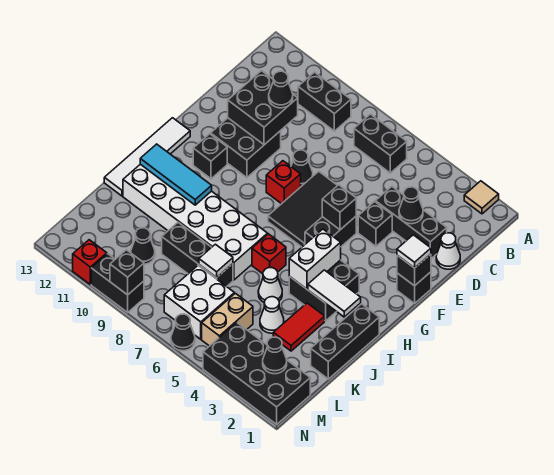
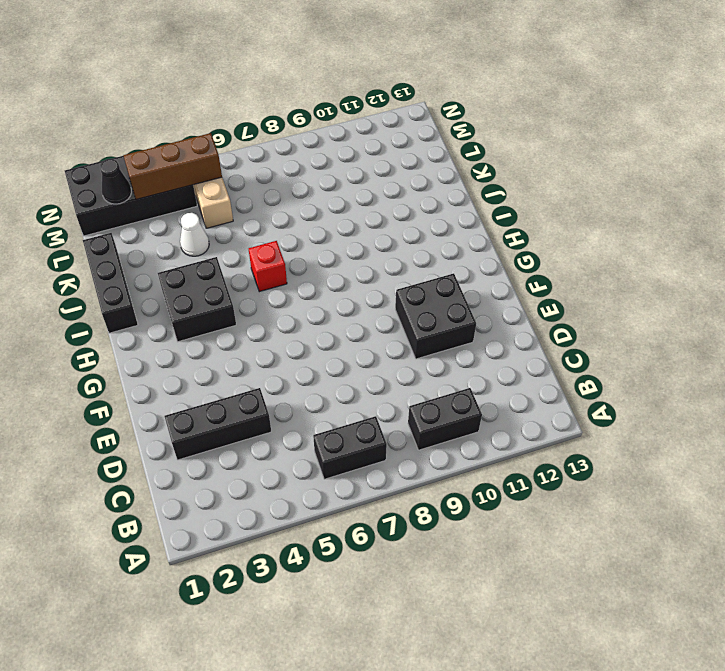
brown brick M3:M5 level 2 -> none
none -> tan tile A2 level 1
none -> white cone D1 level 1
none -> black brick E4 level 1
none -> black tile E6:G7 level 1

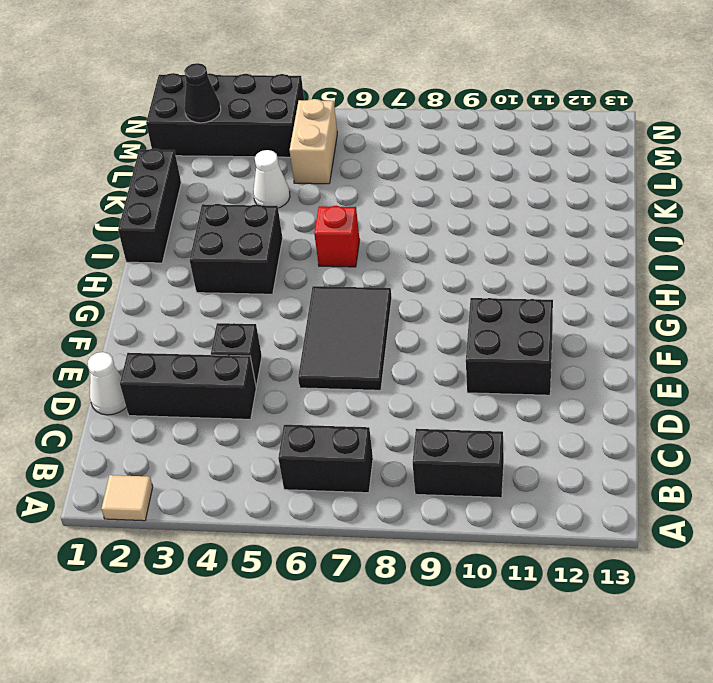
none -> black cone E8 level 1
none -> black brick F1 level 1
none -> black brick F5:G5 level 1
none -> red brick F8 level 1

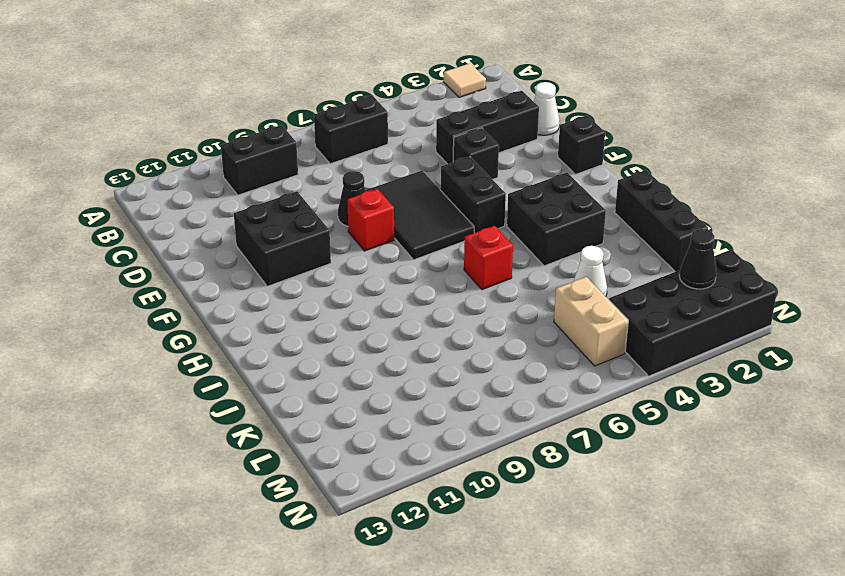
none -> black brick G11 level 1
none -> white tile G13:J13 level 1
none -> white brick I7:J12 level 1
none -> red tile J3:K3 level 1

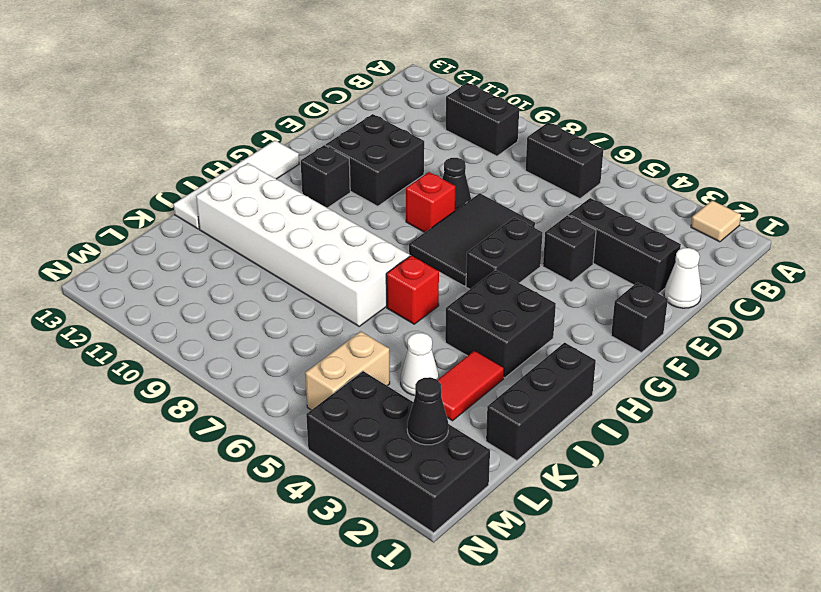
none -> white cone J5 level 1
none -> black brick K7:K9 level 1
none -> white brick L6:M7 level 1
none -> black cone L10 level 1

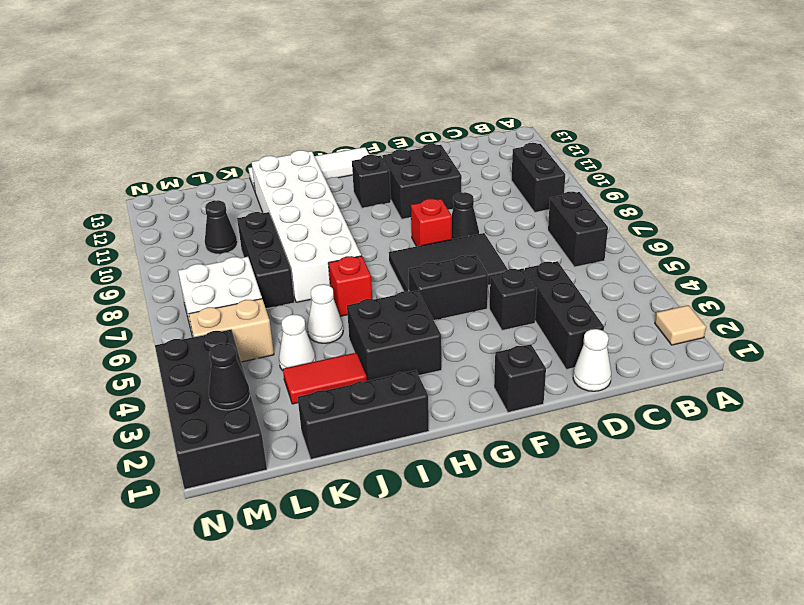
none -> black cone N6 level 1
none -> black brick N9:N10 level 1
none -> red brick N11 level 1
none -> black cone D3 level 2

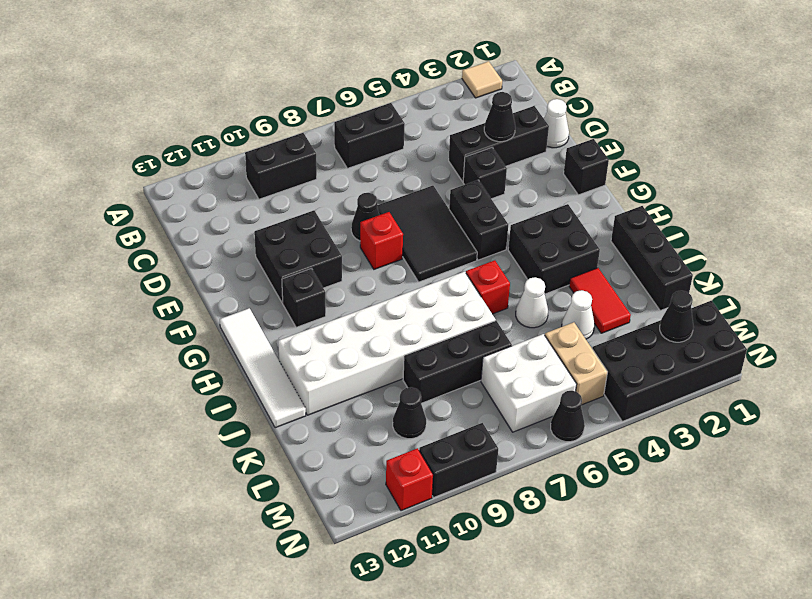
none -> black brick D10:E11 level 2
none -> black brick F1 level 2
none -> black brick F5 level 2
none -> white brick H4:I4 level 2

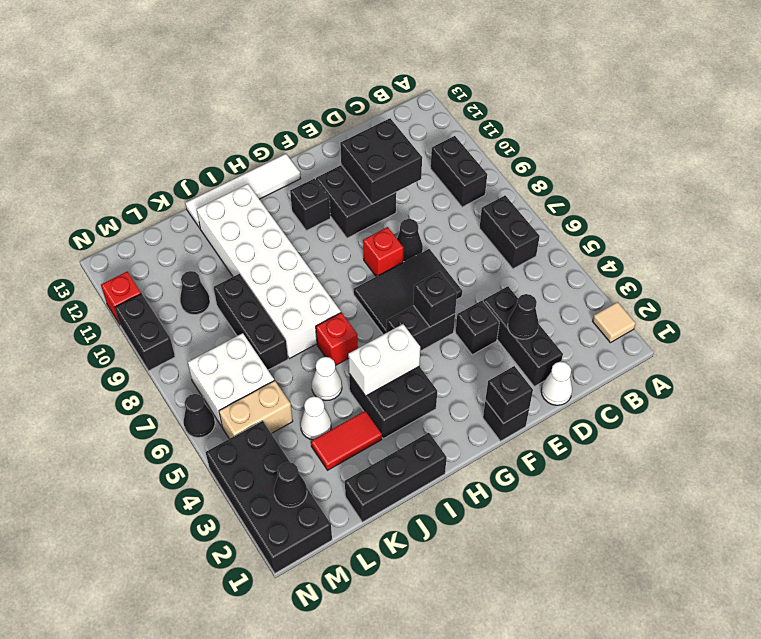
none -> white tile I2:I3 level 2
none -> cyan tile I10:I12 level 2
none -> white tile K7 level 2
none -> black brick N9 level 2

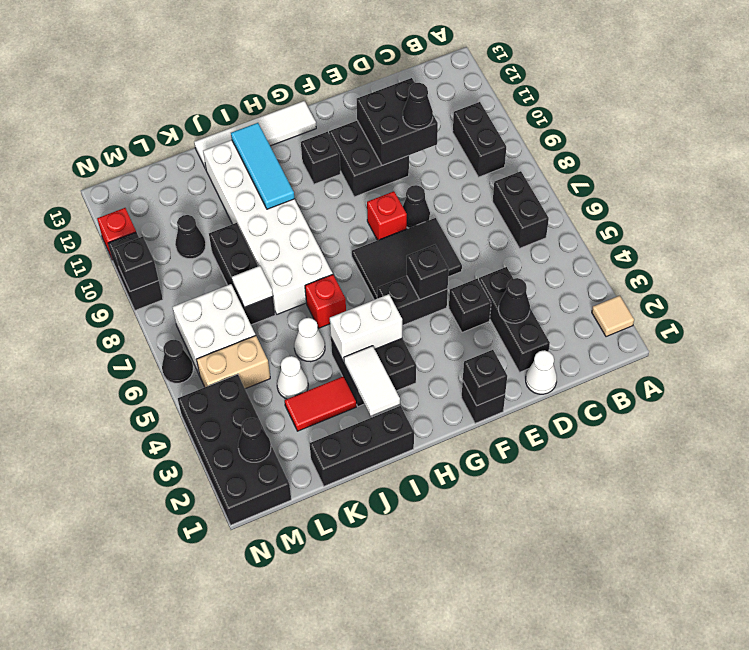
none -> white tile F1 level 3

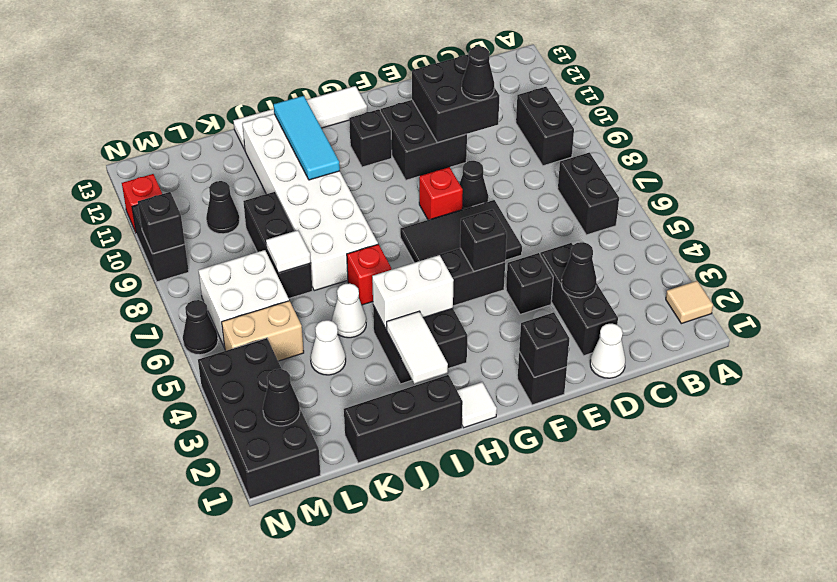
white tile H1 level 1 -> white tile F1 level 3
none -> red tile J3:K3 level 1

